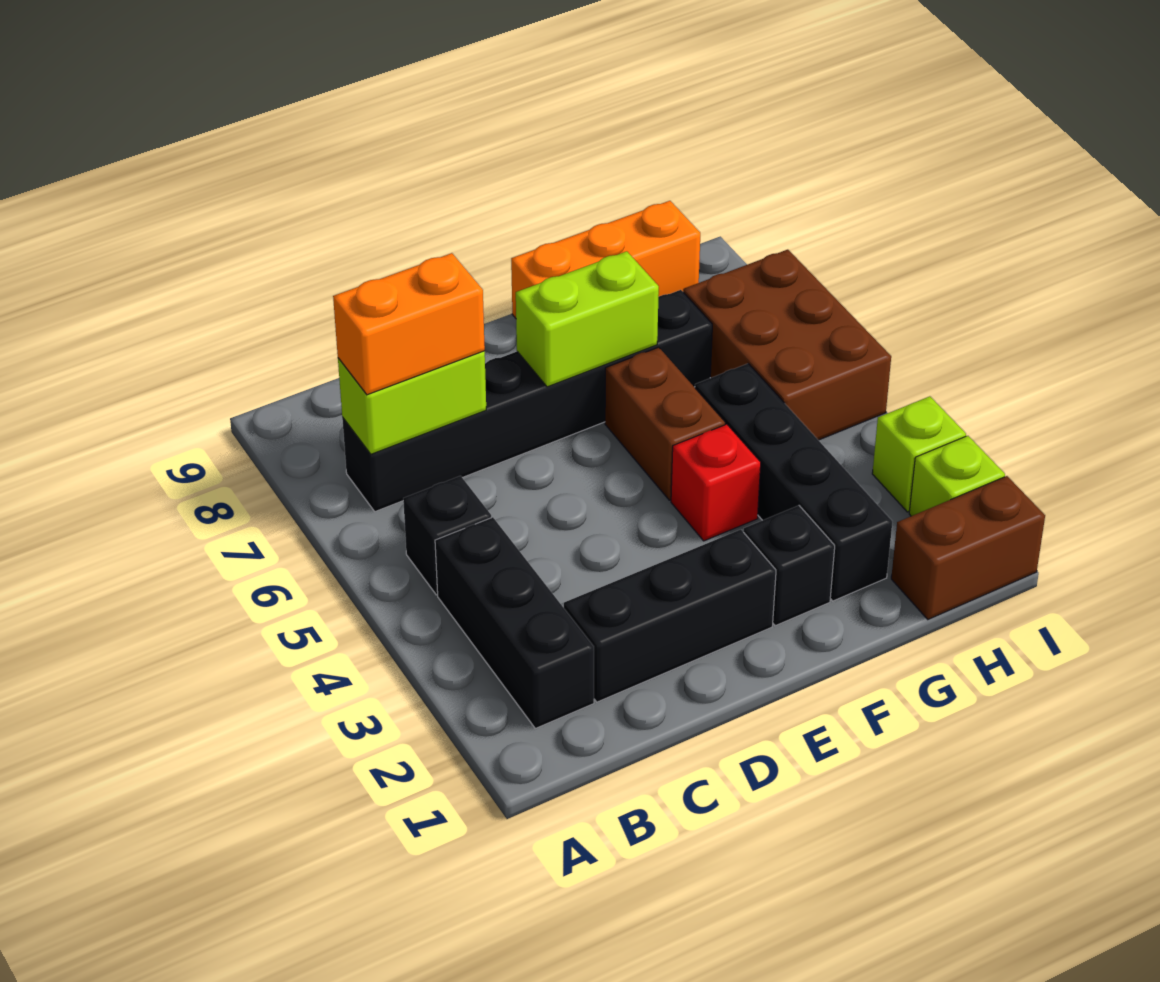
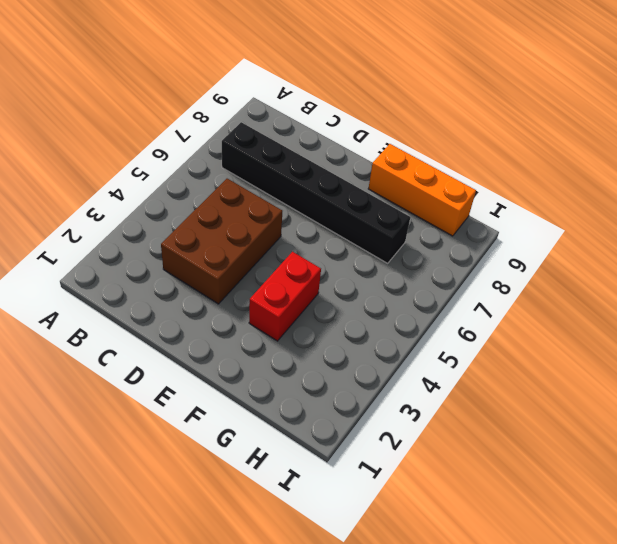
brown brick C3:D5 level 1 -> brown brick H5:I7 level 1
red brick F3:F4 level 1 -> red brick F4 level 1
none -> black brick B2:B4 level 1
none -> black brick B5 level 1
none -> black brick C2:E2 level 1

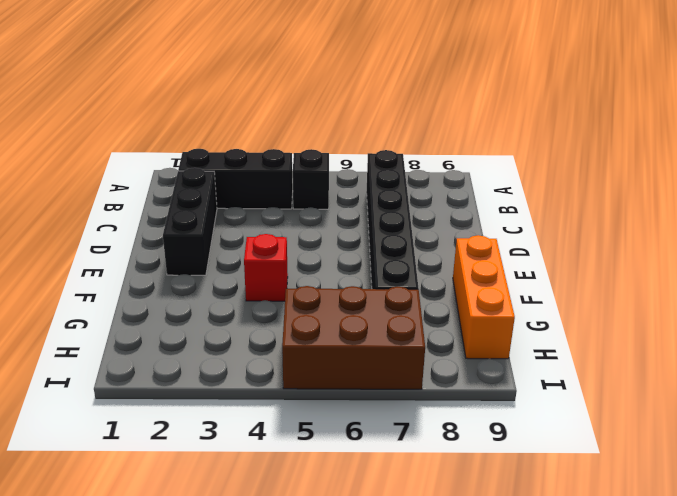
none -> black brick F2 level 1
none -> brown brick F5:F6 level 1
none -> black brick G2:G5 level 1

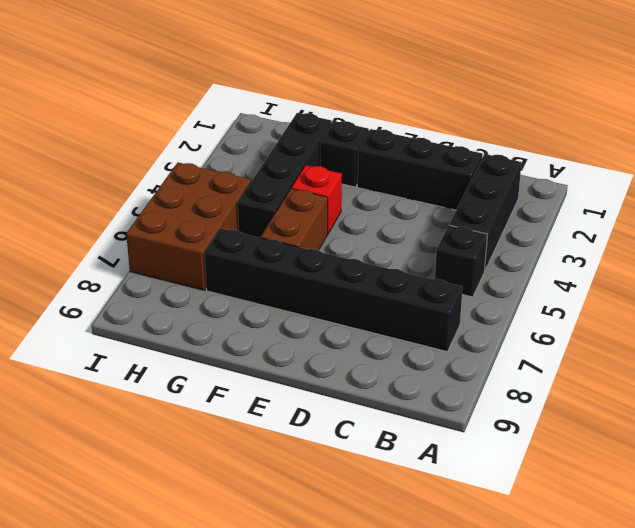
none -> orange brick F9:H9 level 1
none -> brown brick H1:I1 level 1
none -> lime brick I2 level 1

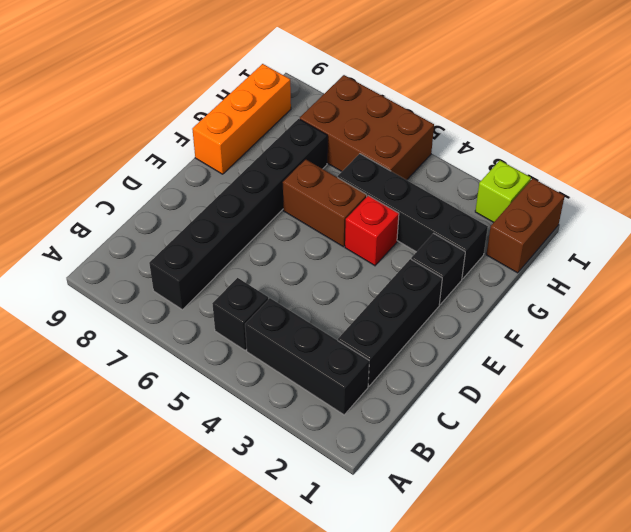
none -> lime brick I3 level 1
none -> lime brick B7:C7 level 2
none -> lime brick E7:F7 level 2

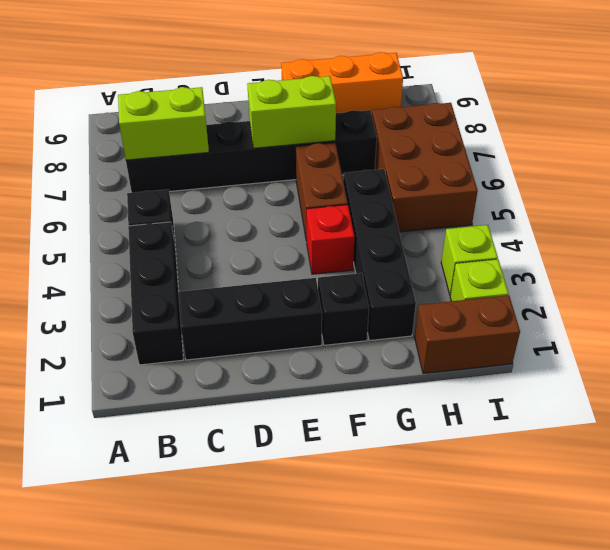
none -> orange brick B7:C7 level 3

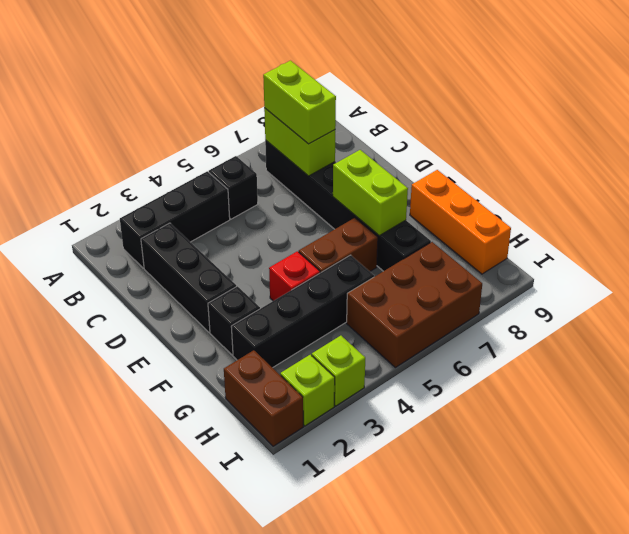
lime brick B7:C7 level 3 -> orange brick B7:C7 level 3

